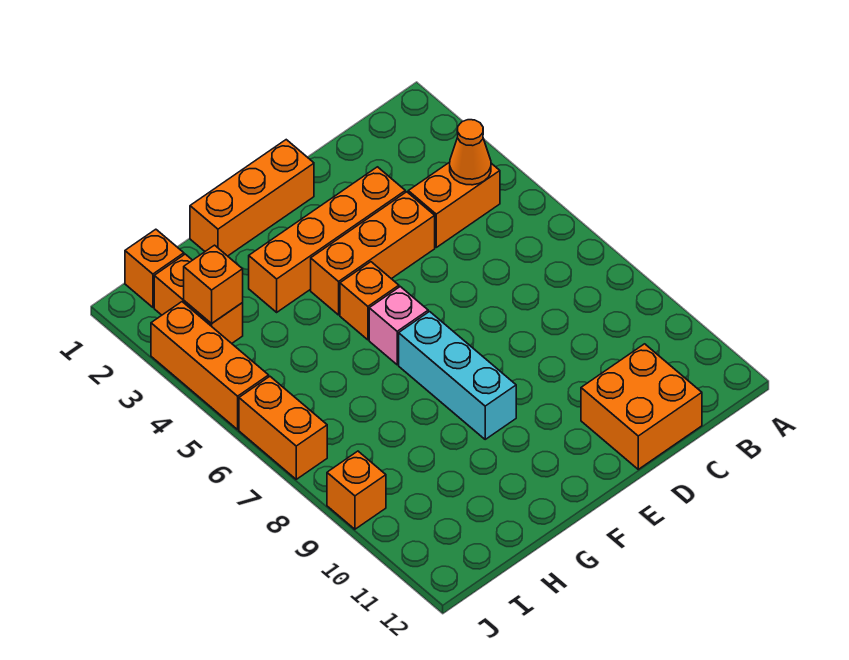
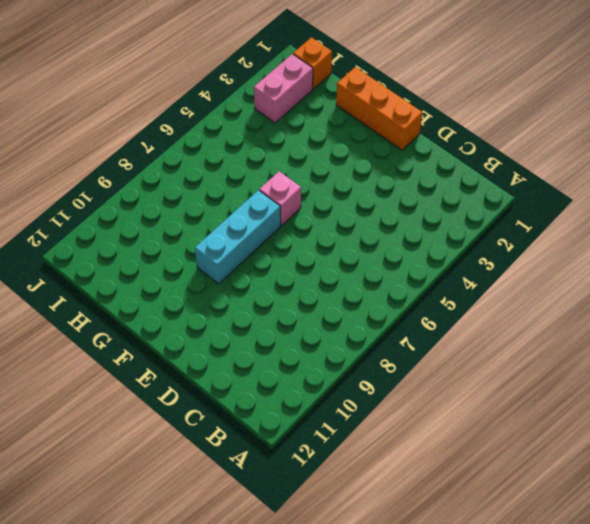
pink brick I2:I3 level 1 -> orange brick I2:I3 level 1
none -> orange brick B4:C4 level 1
none -> orange brick C11:D12 level 1
none -> orange brick D3:G3 level 1

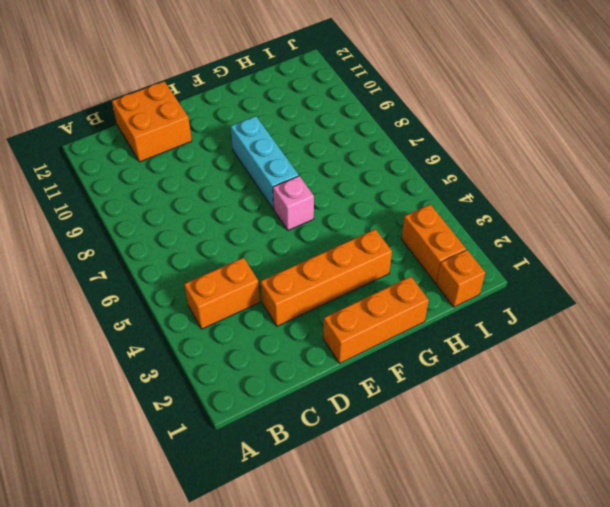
none -> orange brick D4:F4 level 1
none -> orange brick F5 level 1
none -> orange brick J3:J5 level 1

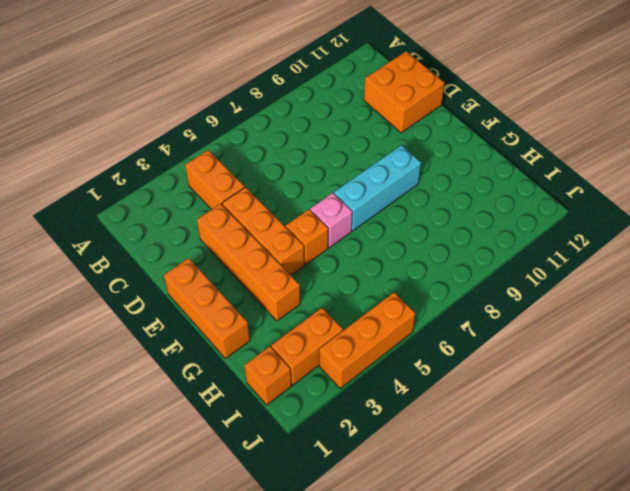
none -> orange brick J6:J7 level 1
none -> orange brick J9 level 1
none -> orange cone B4 level 2

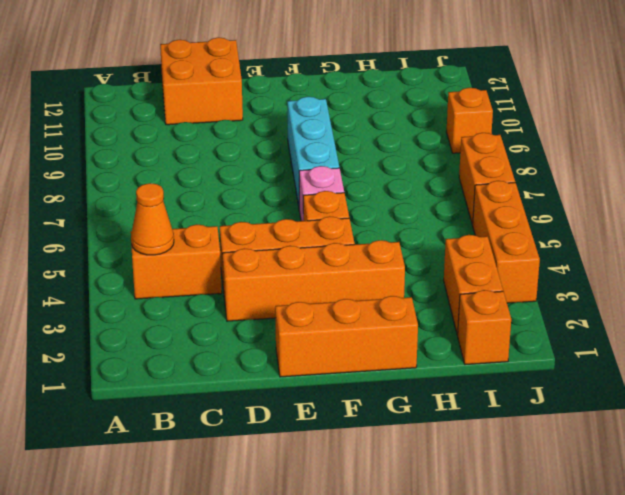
none -> orange brick I3 level 2

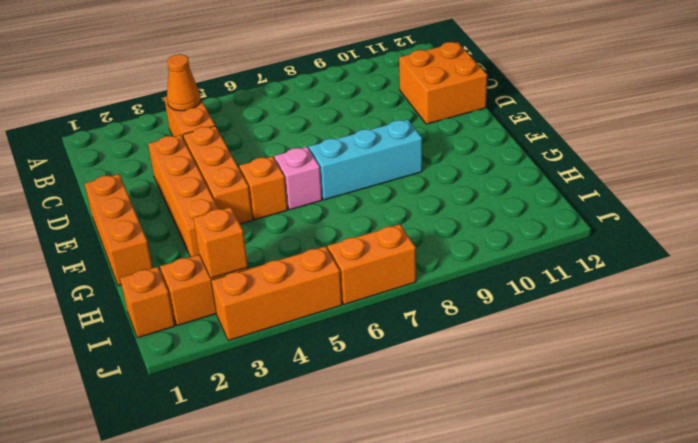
none -> orange brick J9 level 1

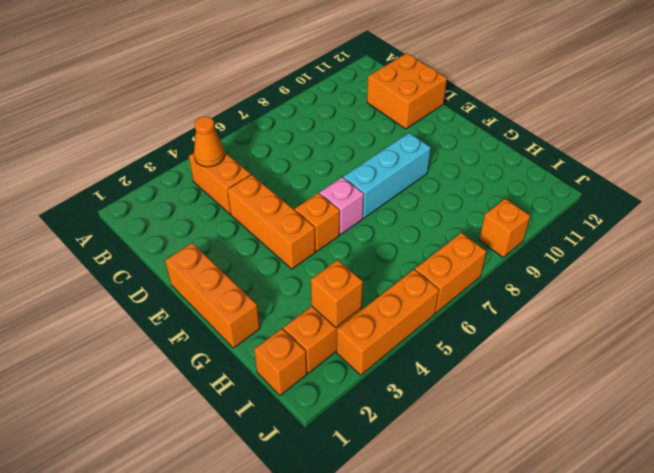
none -> orange brick D3:G3 level 1

